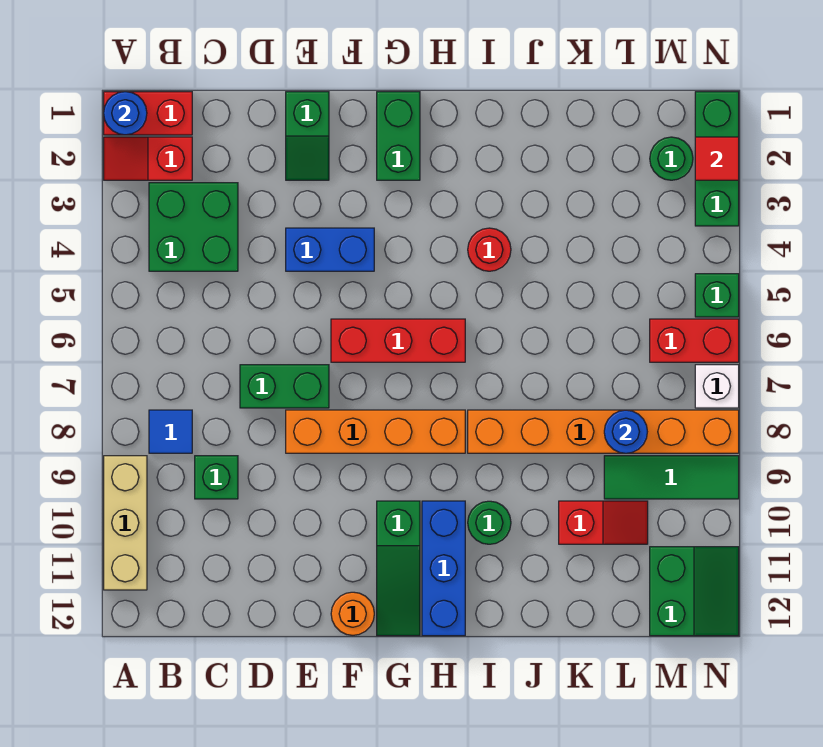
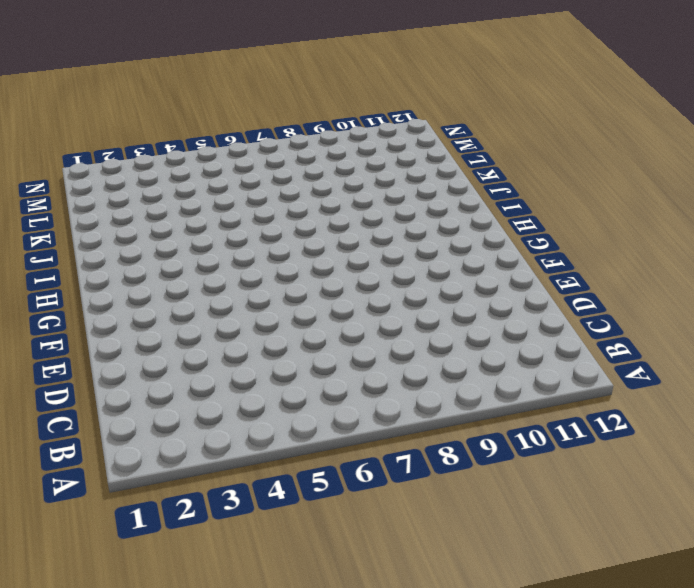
none -> red brick A1:B1 level 1
none -> red slope A2:B2 level 1 top B
none -> tan brick A9:A11 level 1

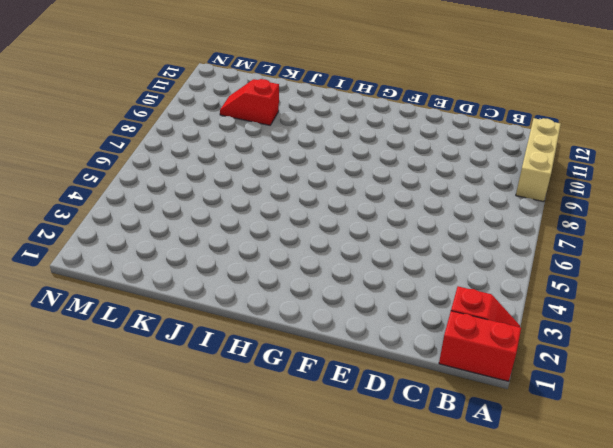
none -> green brick B3:C4 level 1
none -> blue tile B8 level 1
none -> green brick C9 level 1

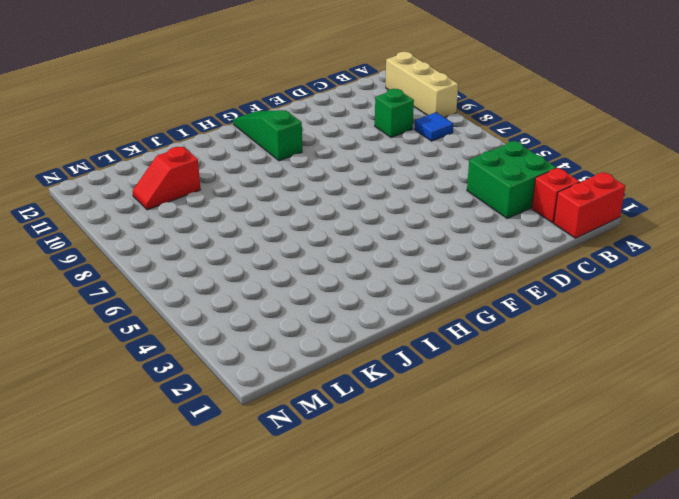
none -> green brick D7:E7 level 1
none -> green slope E1:E2 level 1 top 1
none -> blue brick E4:F4 level 1

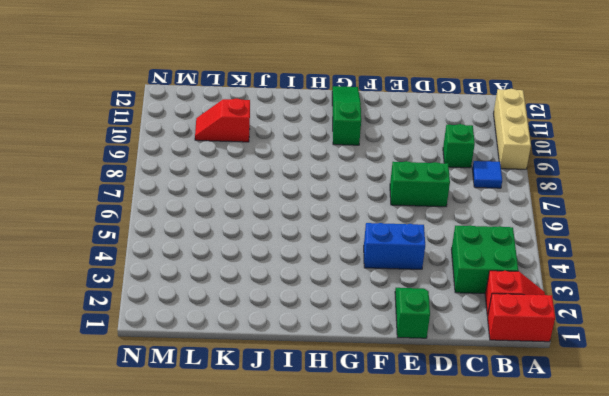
none -> orange brick E8:H8 level 1
none -> red brick F6:H6 level 1
none -> orange round brick F12 level 1

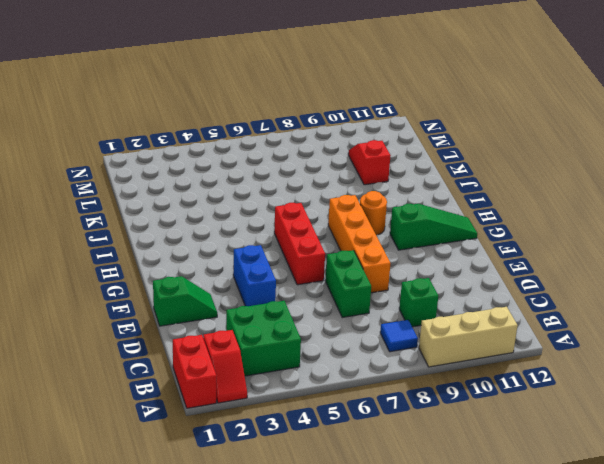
orange round brick H9 level 1 -> orange round brick F12 level 1
none -> green brick G1:G2 level 1
none -> blue brick H10:H12 level 1
none -> red round brick I4 level 1

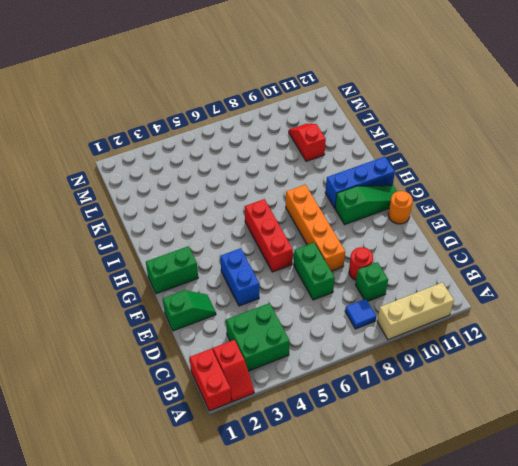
red round brick D9 level 1 -> red round brick I4 level 1
none -> orange brick I8:N8 level 1
none -> green round brick I10 level 1
none -> green tile L9:N9 level 1

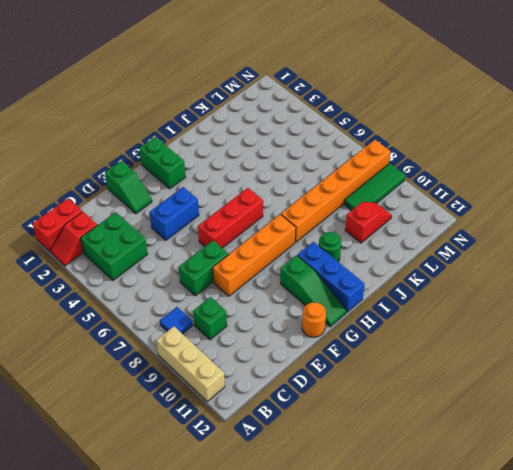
none -> red round brick I4 level 1
none -> green round brick M2 level 1
none -> red brick M6:N6 level 1

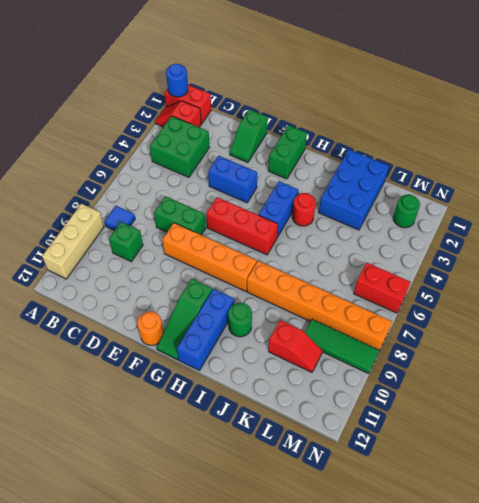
blue brick H4:H5 level 1 -> none
blue brick J1:K3 level 1 -> none
none -> green slope M11:N12 level 1 top M
none -> green brick N1:N3 level 1
none -> green brick N5 level 1

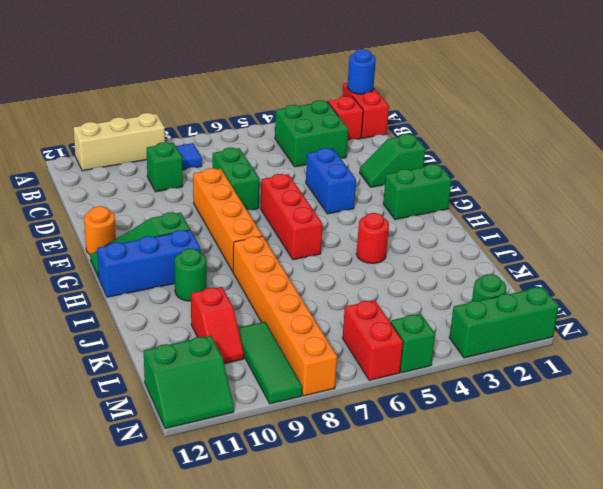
none -> white brick N7 level 1
none -> blue round brick L8 level 2
none -> red tile N2 level 2

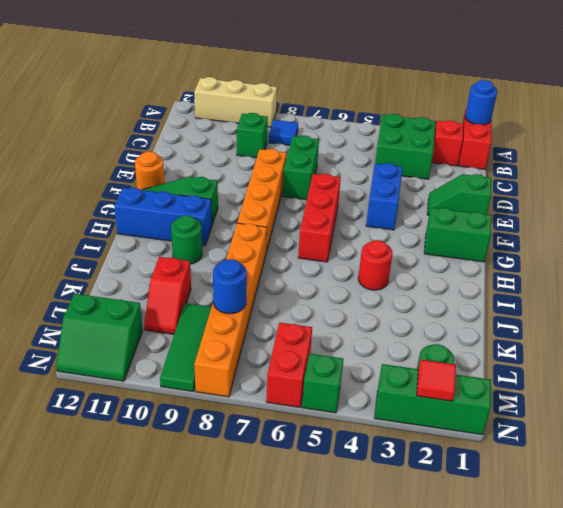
none -> white brick N7 level 1

